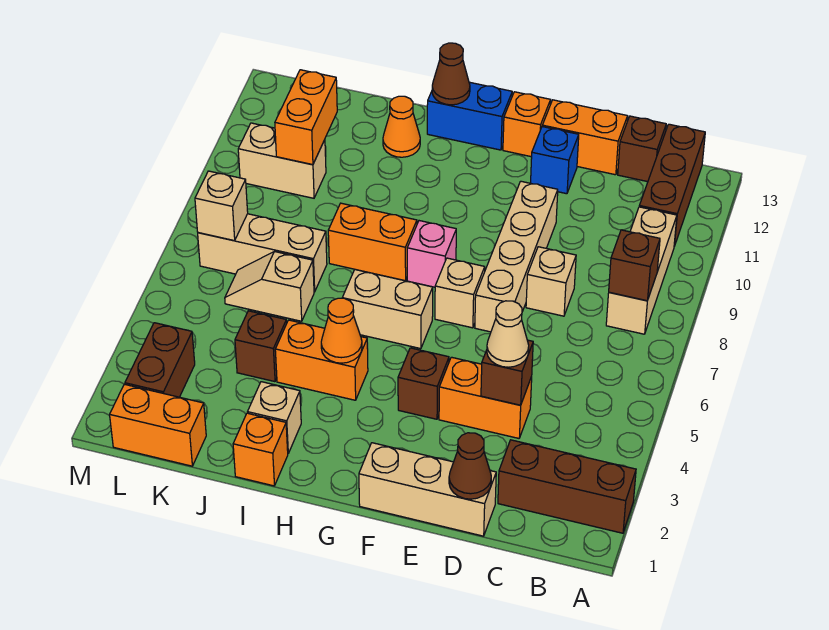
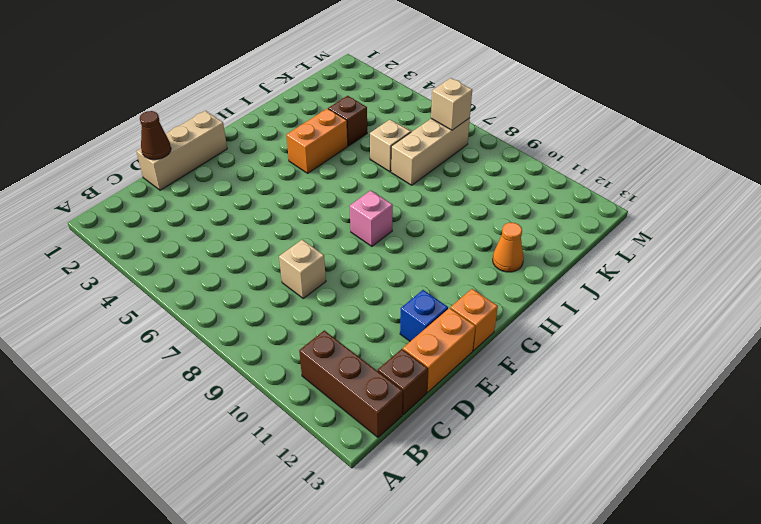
none -> brown brick A2:C2 level 1
none -> tan brick B8:B10 level 1
none -> orange brick D4:E4 level 1
none -> tan brick E7:E10 level 1

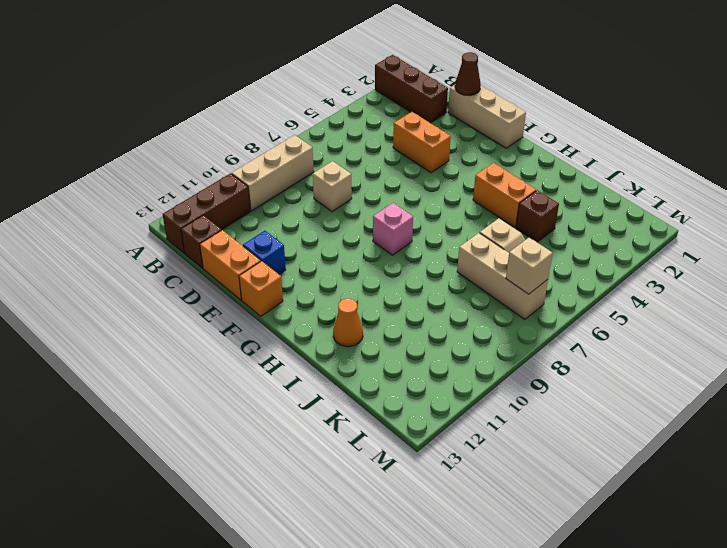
none -> tan brick E7:E10 level 1
none -> brown brick F4 level 1
none -> tan brick F7 level 1
none -> tan brick G6:H6 level 1

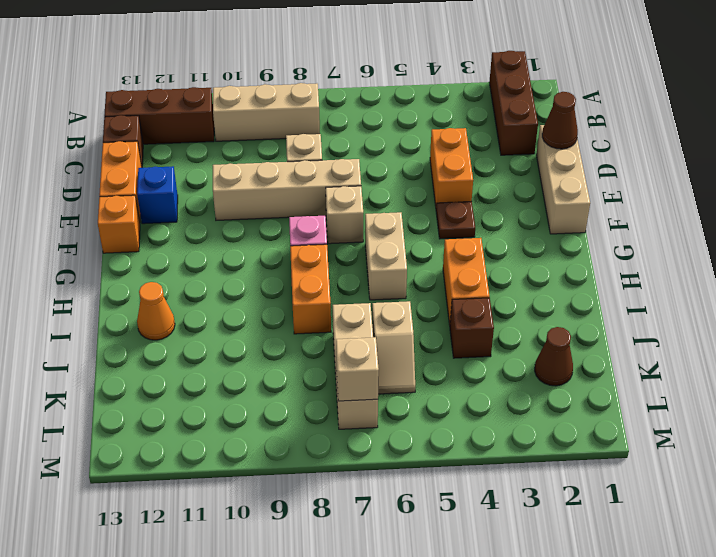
brown plate F4 level 1 -> brown brick F4 level 1
brown cone K2 level 1 -> brown cone H13 level 2
none -> blue brick G13:H13 level 1
none -> orange brick I1 level 1
none -> tan brick I2 level 1
none -> orange brick K1:L1 level 1

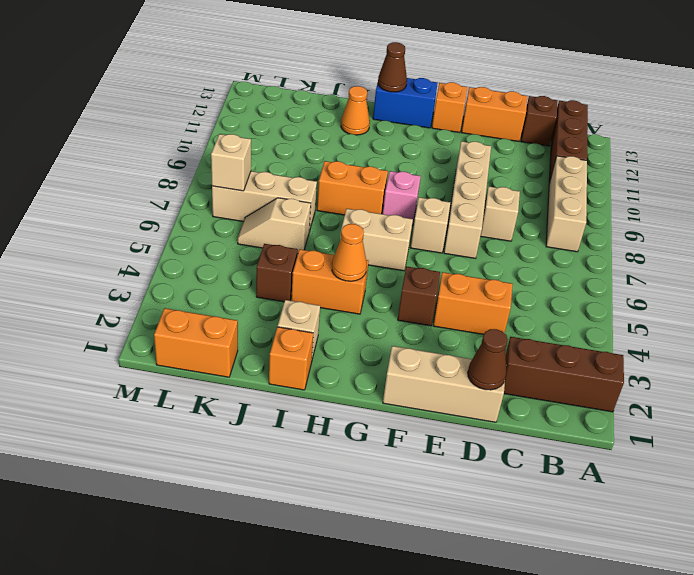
none -> blue brick E12 level 1
none -> tan brick K10:L10 level 1
none -> brown brick L2:L3 level 1
none -> brown brick B8 level 2

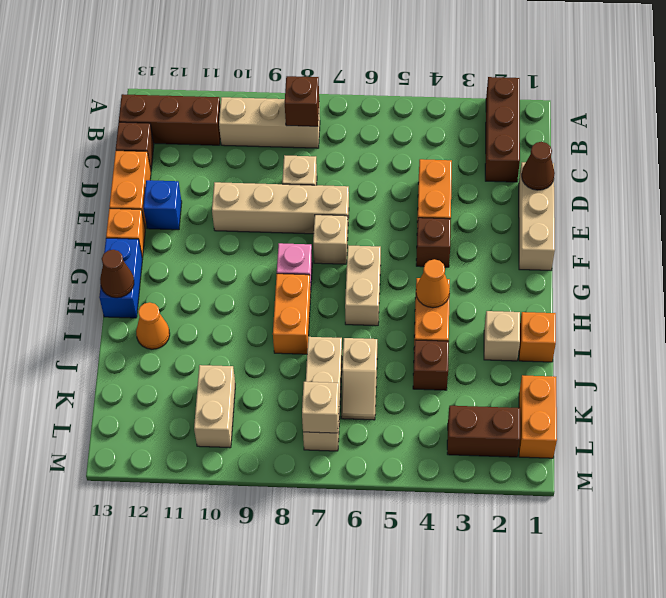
none -> brown brick D4 level 2
none -> orange brick K10:K11 level 2
none -> tan cone D4 level 3

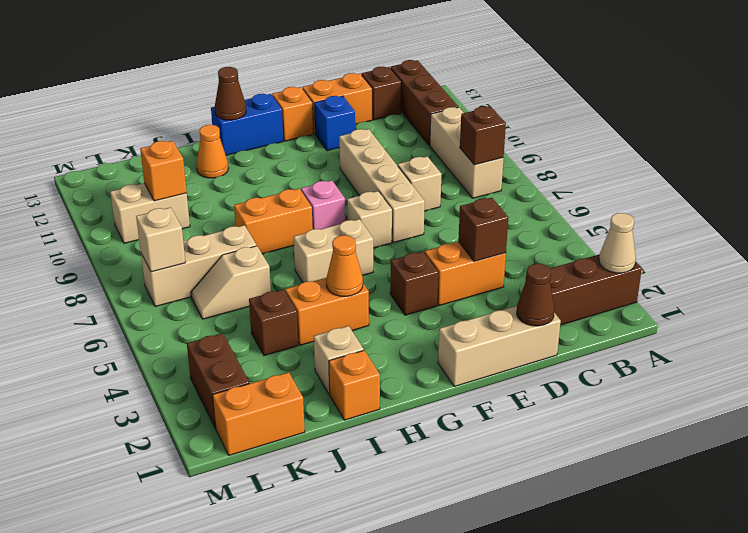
tan cone A2 level 2 -> tan cone D4 level 3
orange brick K10 level 2 -> orange brick K10:K11 level 2

